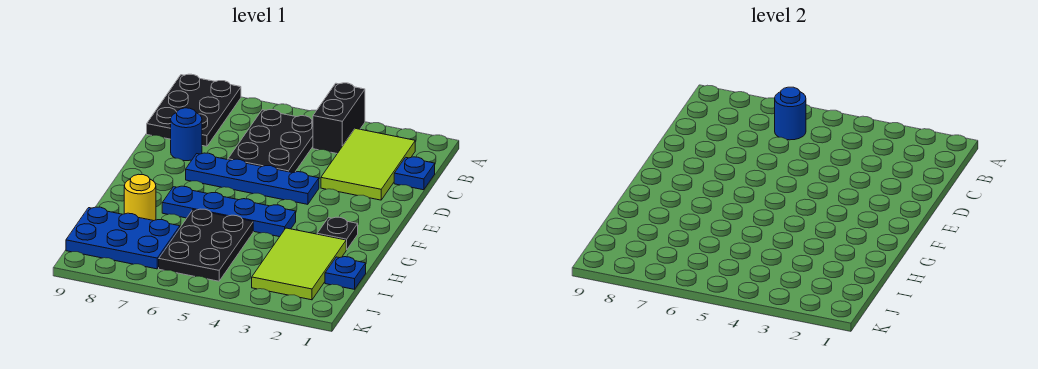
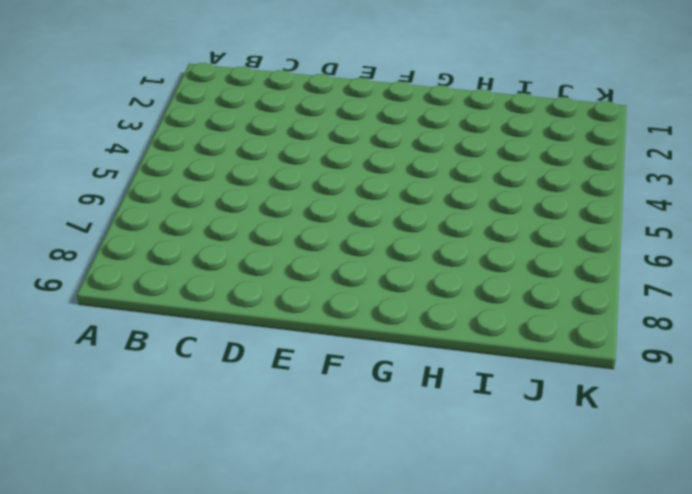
none -> black brick A4:B4 level 1
none -> black plate A8:C9 level 1
none -> lime tile B2:D3 level 1

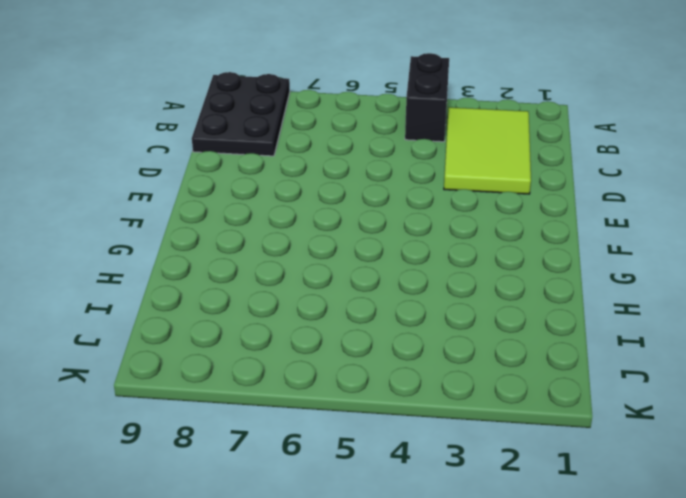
none -> black plate B5:D6 level 1
none -> blue plate C1 level 1
none -> blue round brick D8 level 1

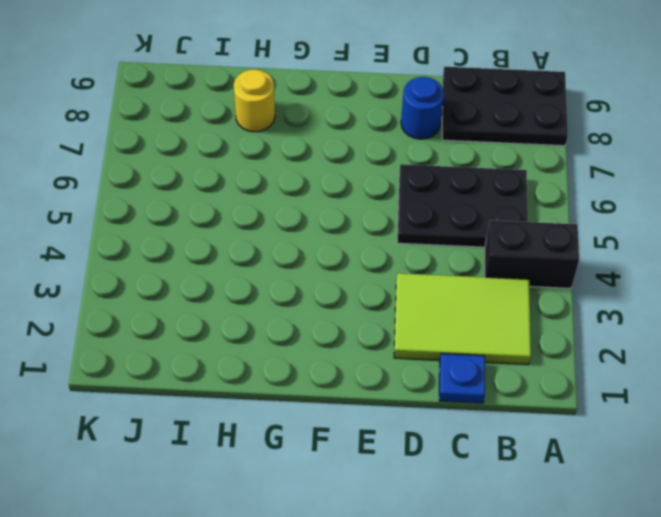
none -> blue plate E4:E7 level 1
none -> black plate G2 level 1
none -> blue plate G4:G7 level 1

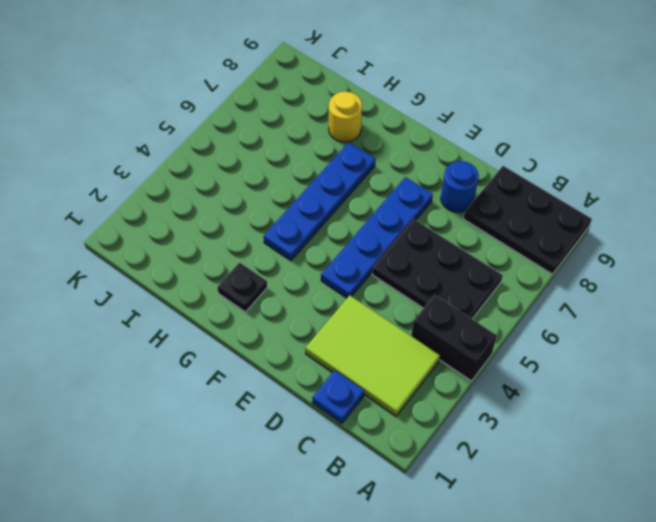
none -> lime tile H2:J3 level 1
none -> black plate H5:J6 level 1
none -> blue plate I1 level 1

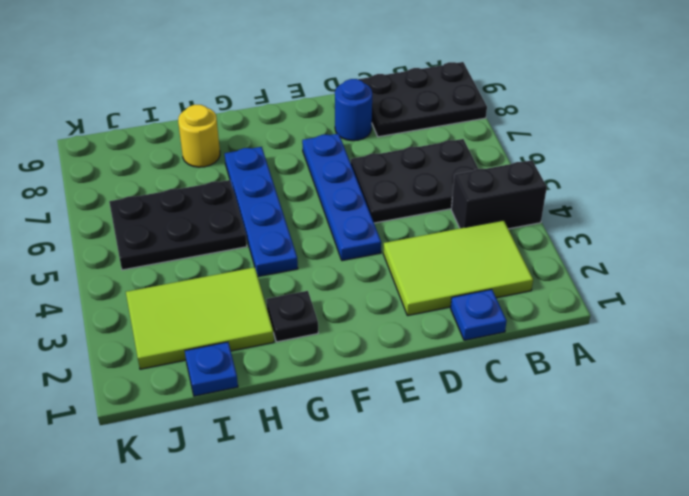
none -> blue plate I7:J9 level 1
none -> blue round brick B6 level 2

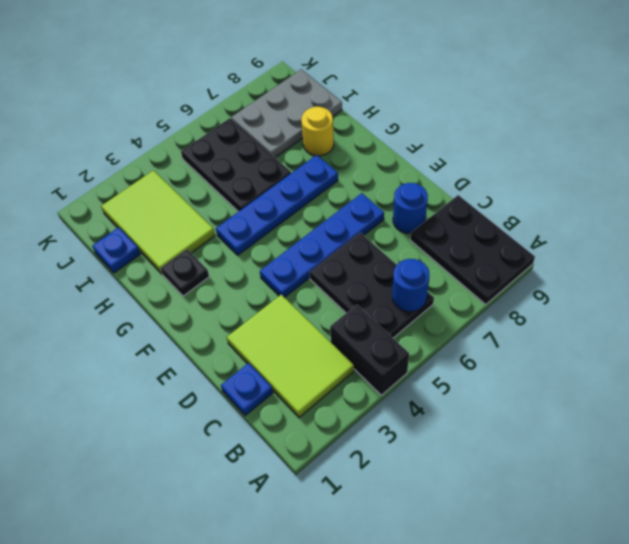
grey plate I7:J9 level 1 -> blue plate I7:J9 level 1

